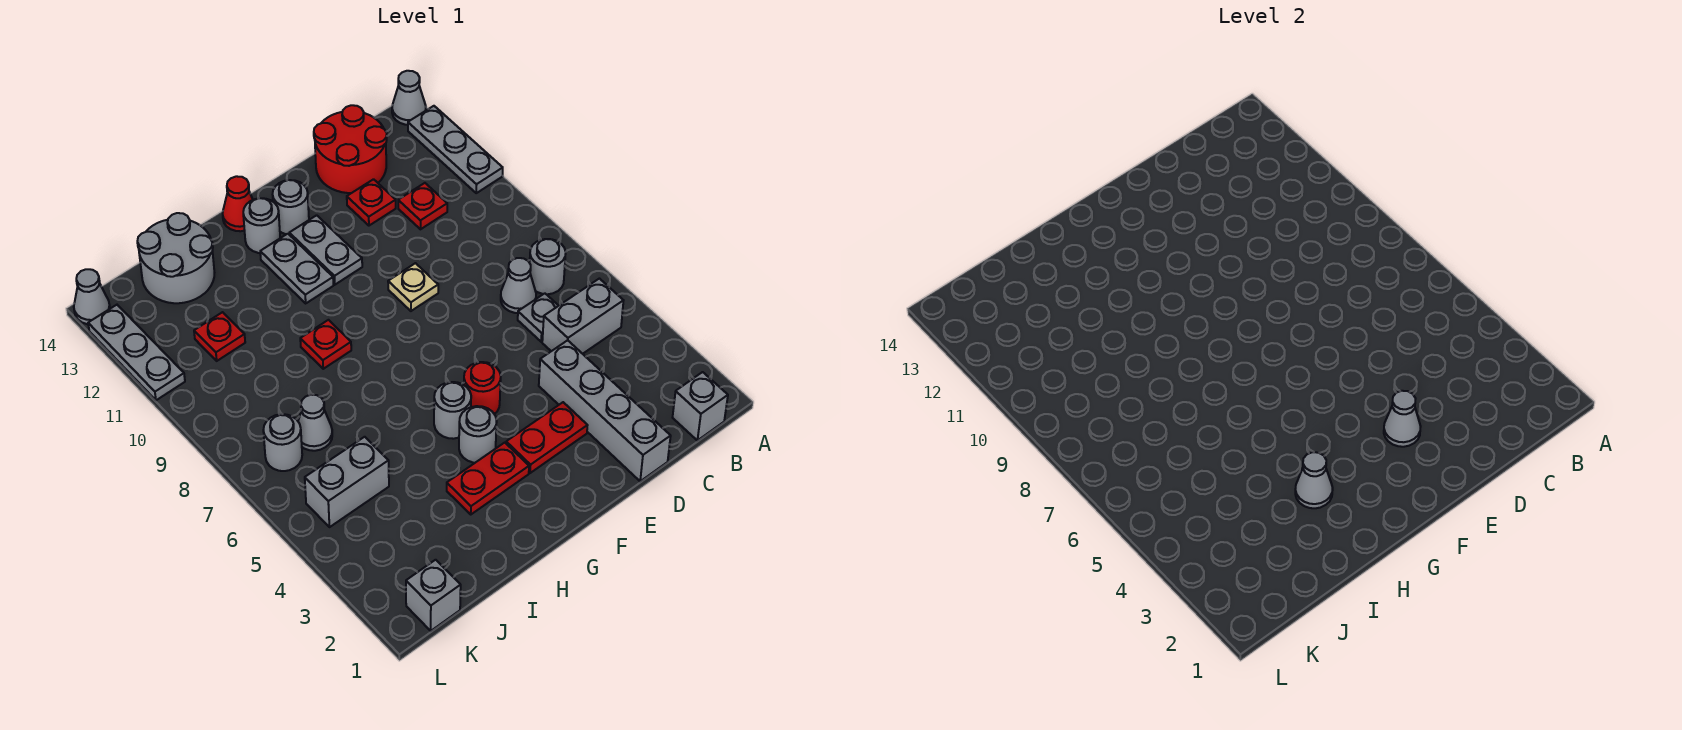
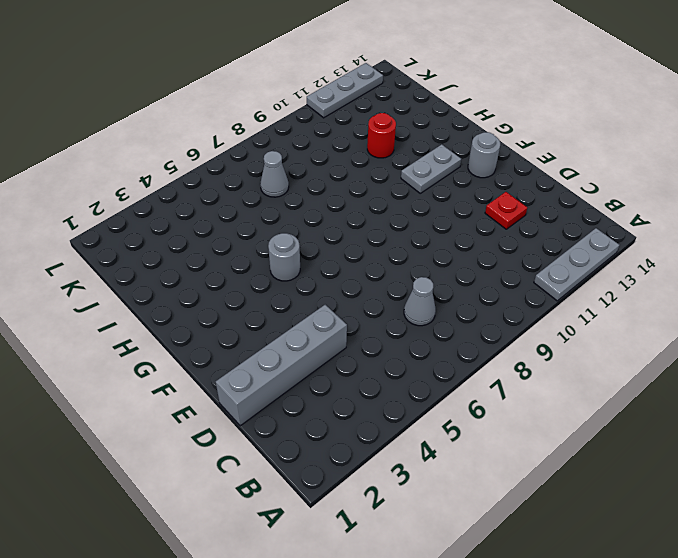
red round brick I11 level 1 -> red round brick F5 level 1
none -> grey cone A14 level 1
none -> grey brick B1 level 1
none -> grey brick B5:C5 level 1
none -> grey round brick B7 level 1

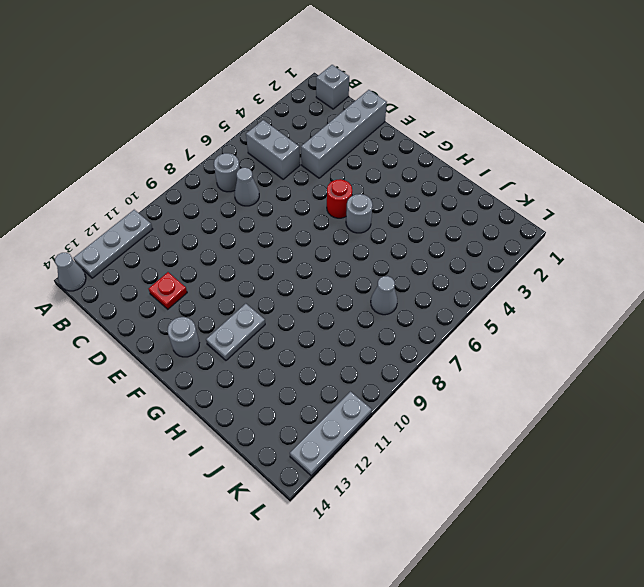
none -> grey plate C6 level 1
none -> red plate C11 level 1
none -> red round brick C13:D14 level 1
none -> red plate E3:F3 level 1

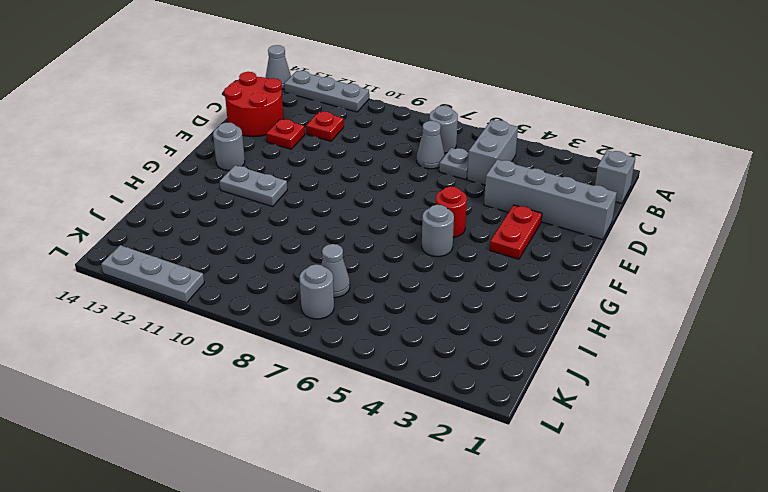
none -> tan plate E9 level 1
none -> grey plate F11:F12 level 1
none -> red plate G3:H3 level 1
none -> grey round brick G4 level 1

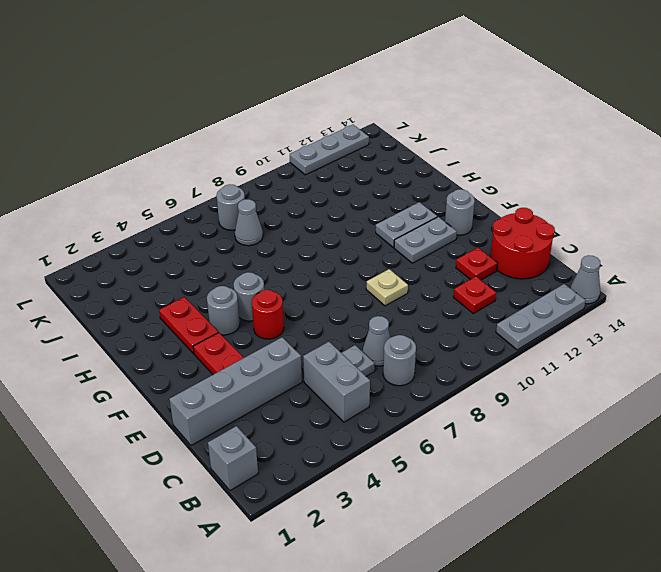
none -> grey round brick G13 level 1
none -> red cone G14 level 1
none -> red plate H9 level 1
none -> grey round brick I13:J14 level 1

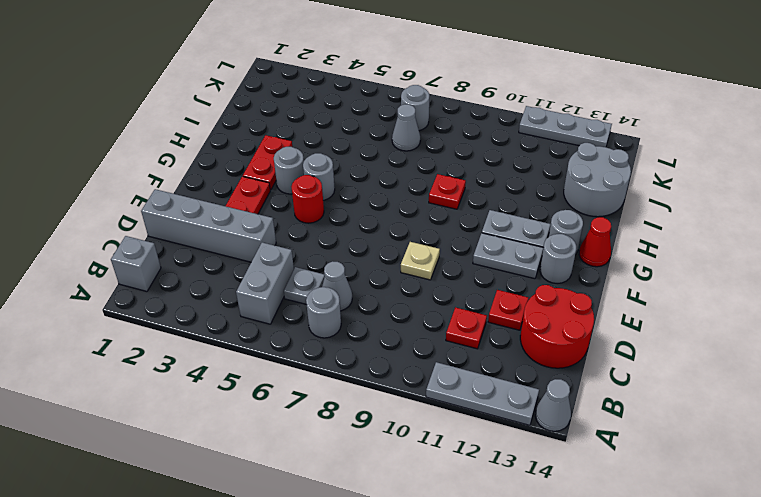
none -> grey brick J5:K5 level 1
none -> red plate J11 level 1
none -> grey brick K1 level 1
none -> grey cone L14 level 1

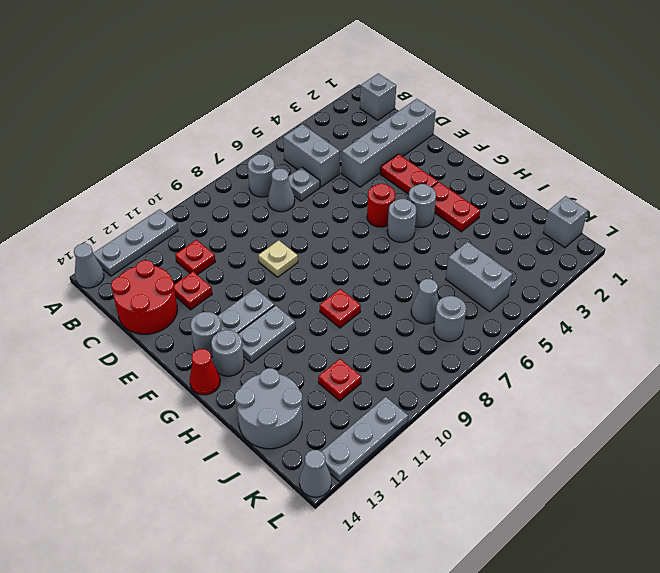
none -> grey cone E3 level 2
none -> grey cone H3 level 2

